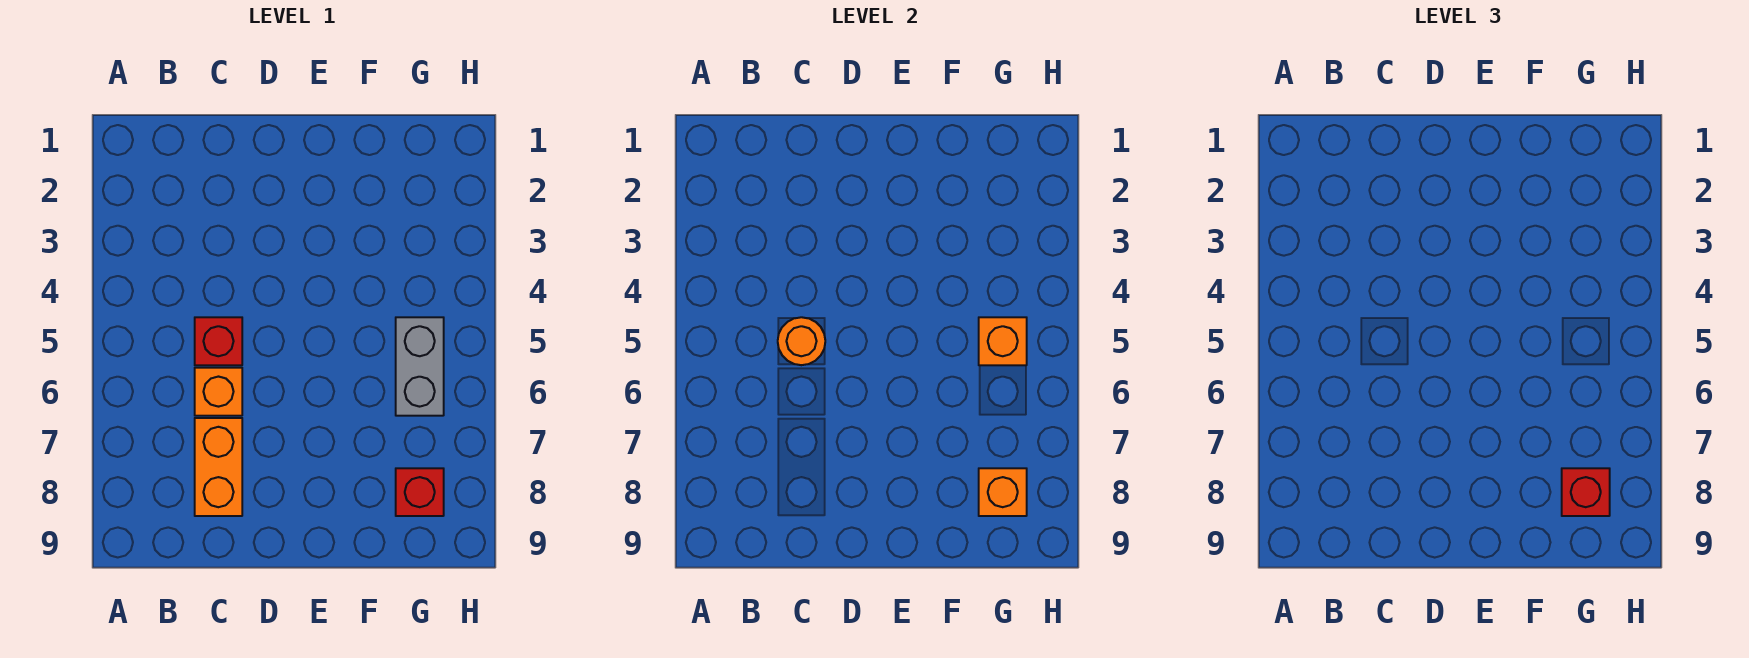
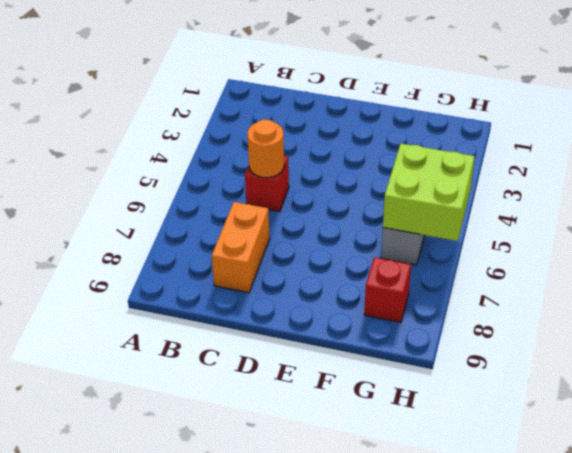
lime brick G5:H6 level 2 -> orange brick G5 level 2
none -> orange brick C6 level 1
none -> orange brick G8 level 2

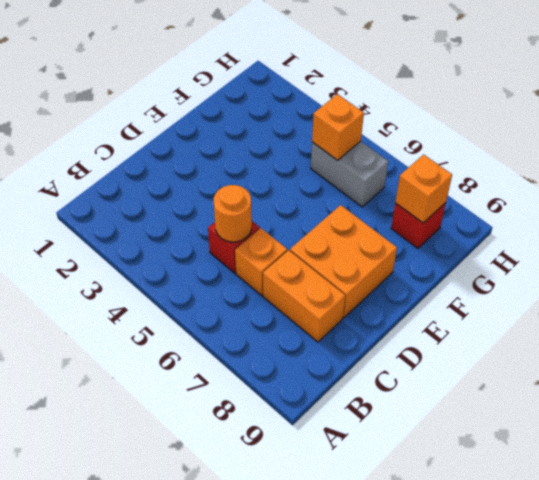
orange brick D7:E8 level 1 -> none
none -> red brick G8 level 3

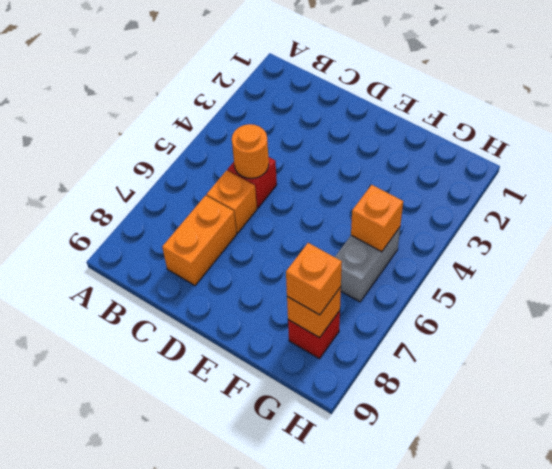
orange brick G8 level 3 -> red brick G8 level 3

